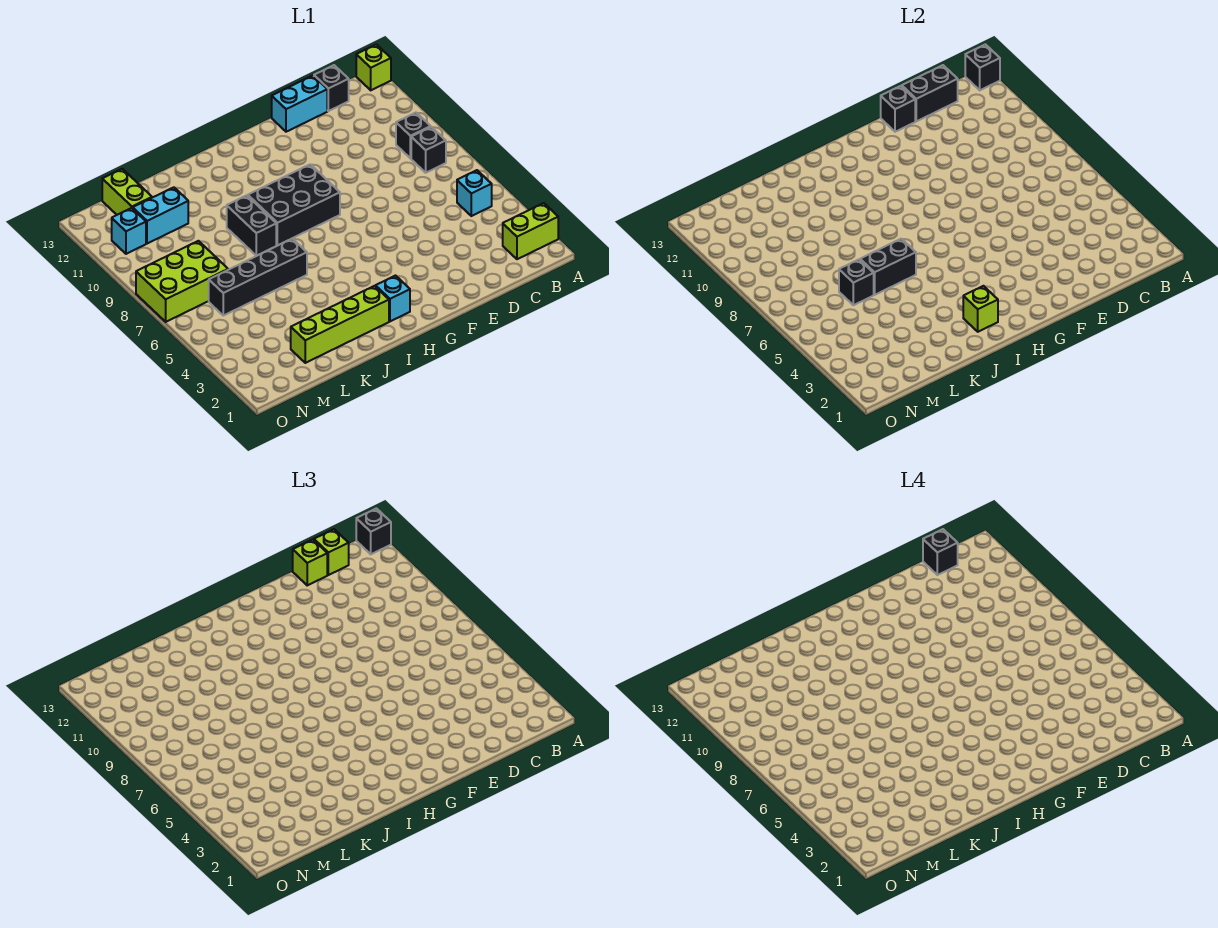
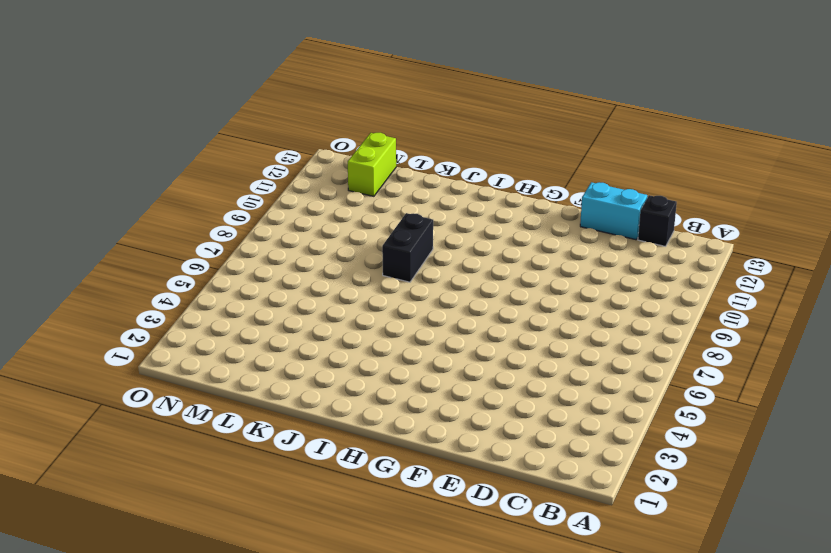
none -> lime brick A2:B2 level 1
none -> lime brick A13 level 1
none -> cyan brick B5 level 1

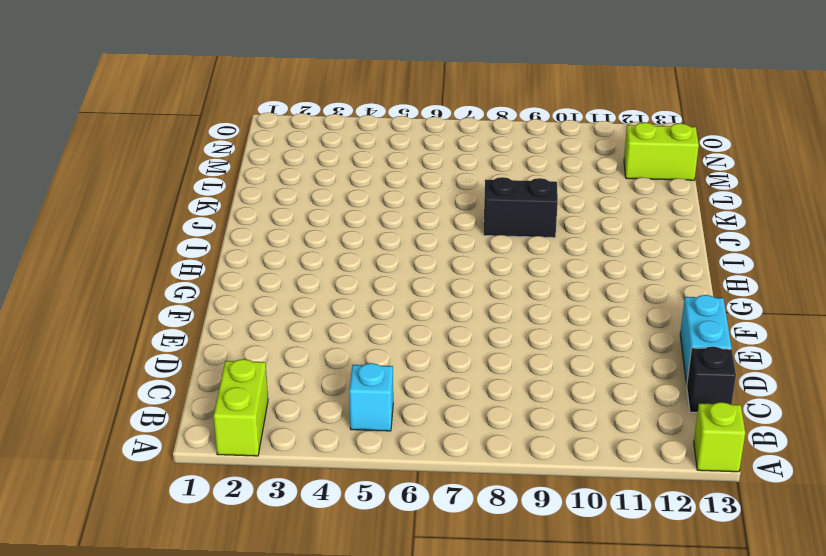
none -> black brick B8 level 1
none -> black brick B9 level 1
none -> black brick G8:I9 level 1

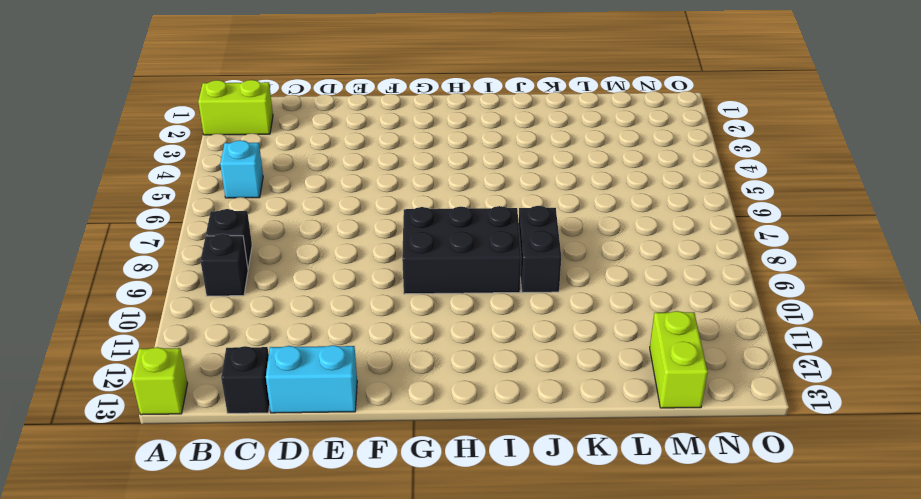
none -> cyan brick H2 level 1
none -> lime brick I2:L2 level 1
none -> black brick J6:M6 level 1

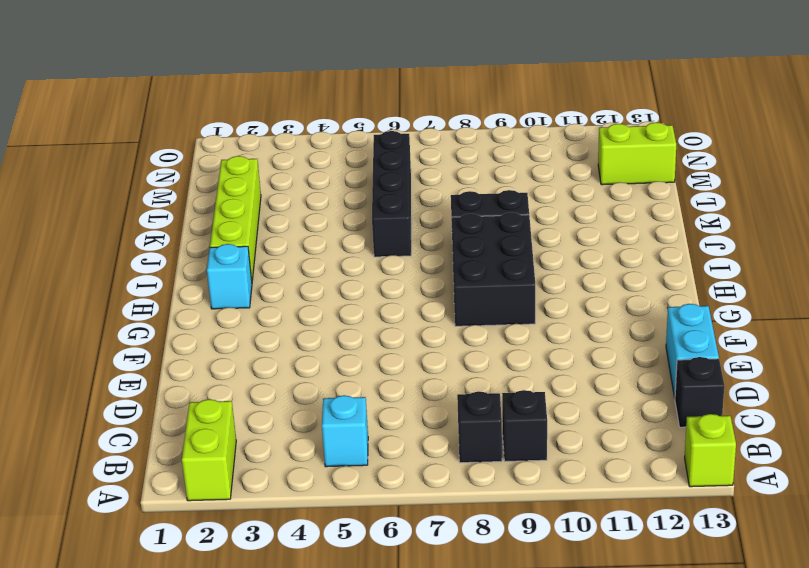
none -> cyan brick L11:M11 level 1
none -> lime brick M7:O8 level 1
none -> cyan brick N11 level 1

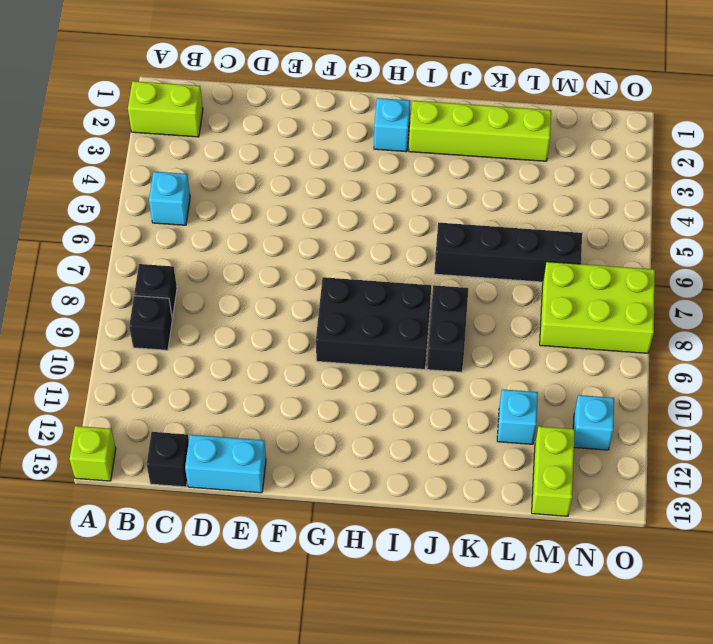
cyan brick L11 level 1 -> cyan brick L11:M11 level 1
none -> black brick A13 level 2
none -> black brick C13:D13 level 2
none -> black brick E13 level 2

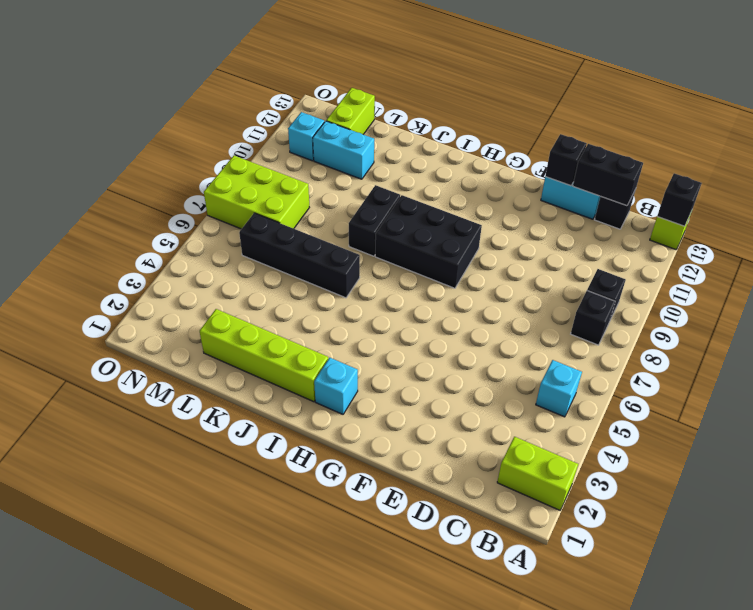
none -> lime brick I2 level 2
none -> black brick J6:K6 level 2
none -> black brick L6 level 2

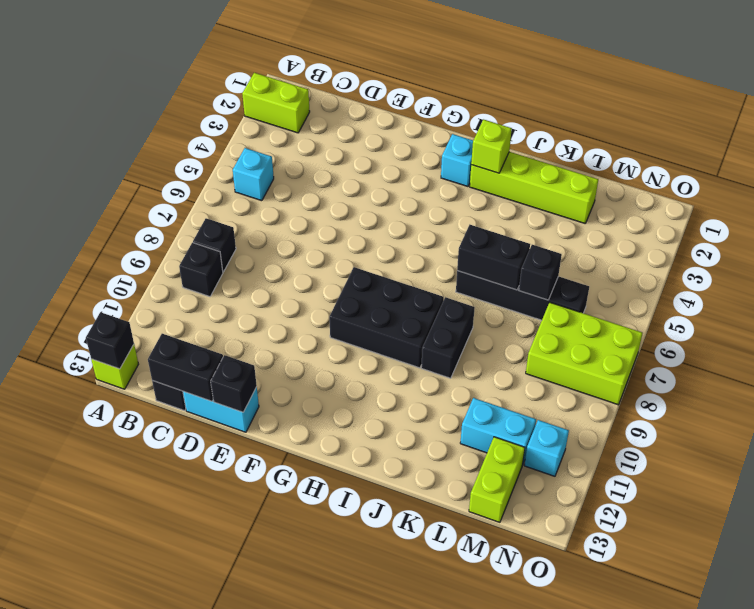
none -> black brick A13 level 3
none -> lime brick C13 level 3
none -> lime brick D13 level 3

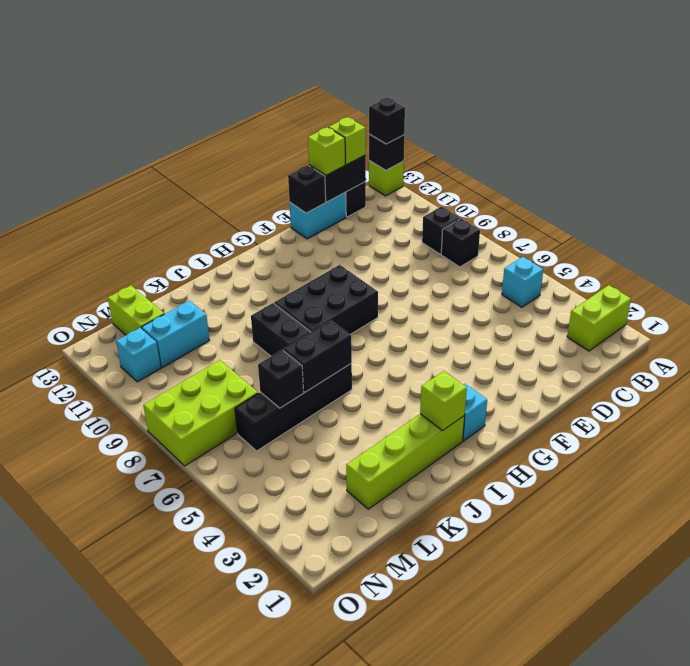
none -> black brick C13 level 4

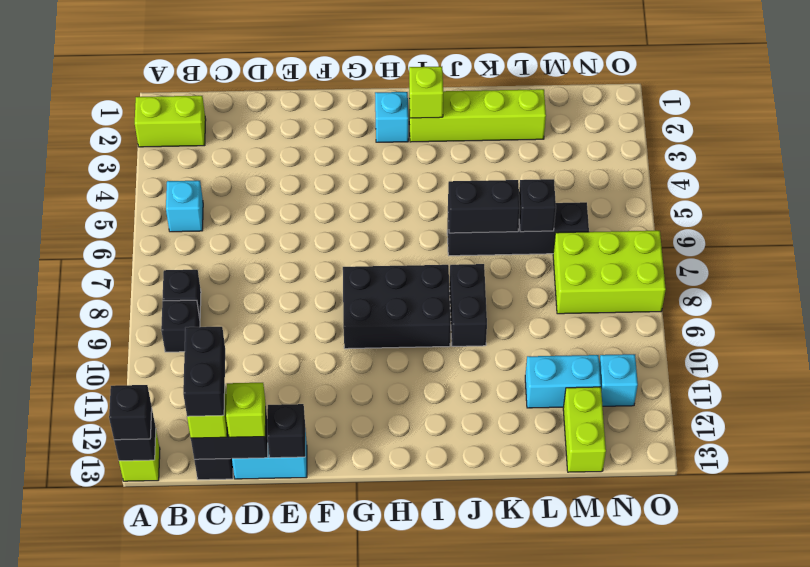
black brick C12:C13 level 4 -> black brick C13 level 4

